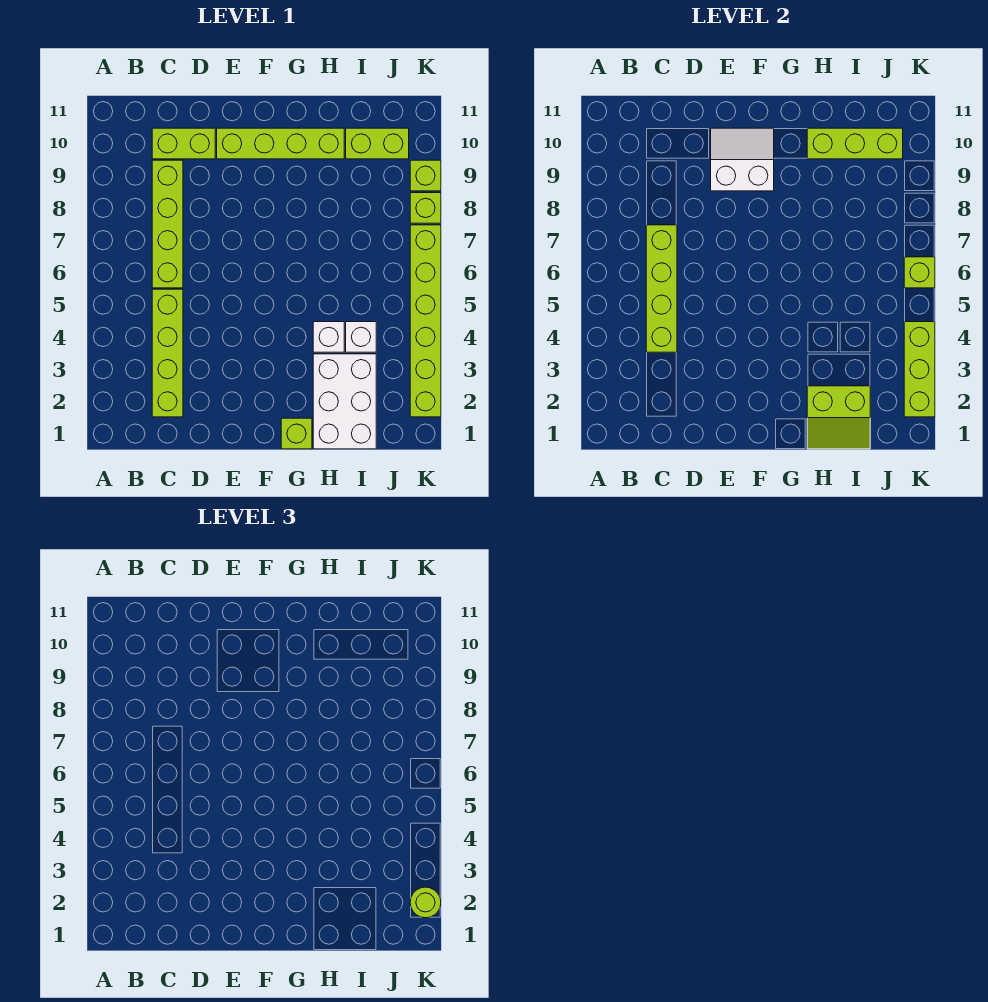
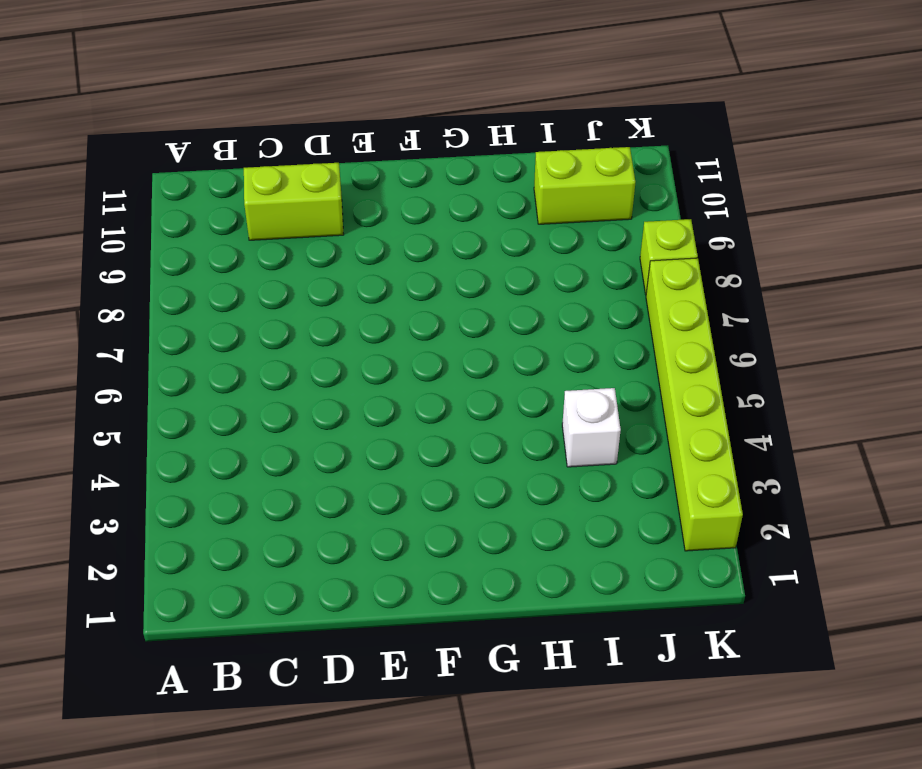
none -> lime brick C2:C5 level 1
none -> lime brick C6:C9 level 1
none -> lime brick E10:H10 level 1

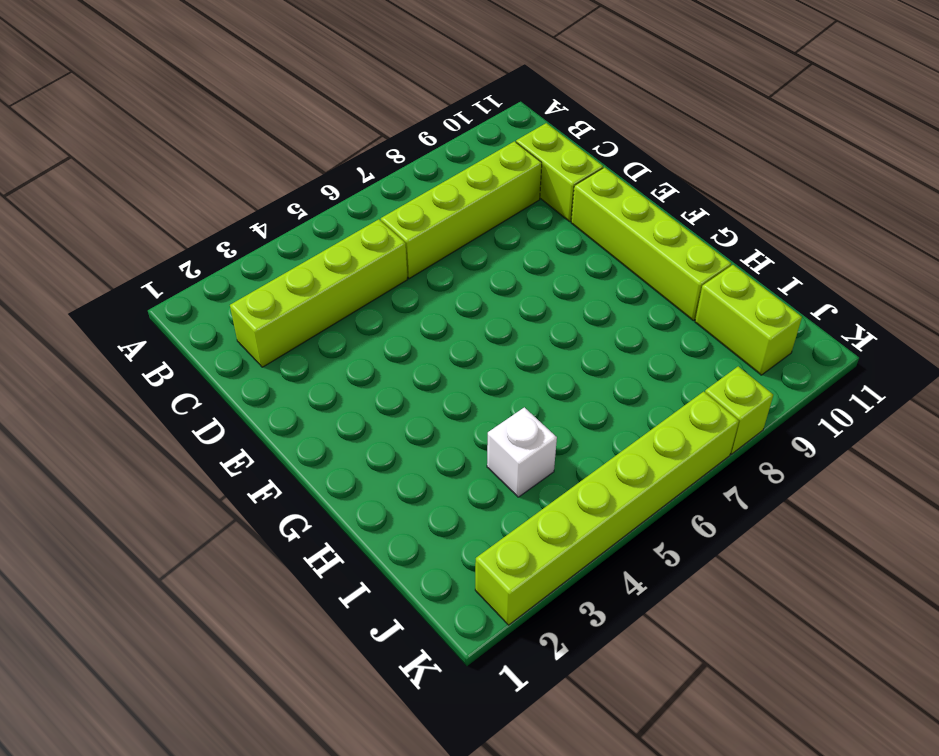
none -> lime brick G1 level 1
none -> white brick H1:I3 level 1
none -> white brick H4 level 1

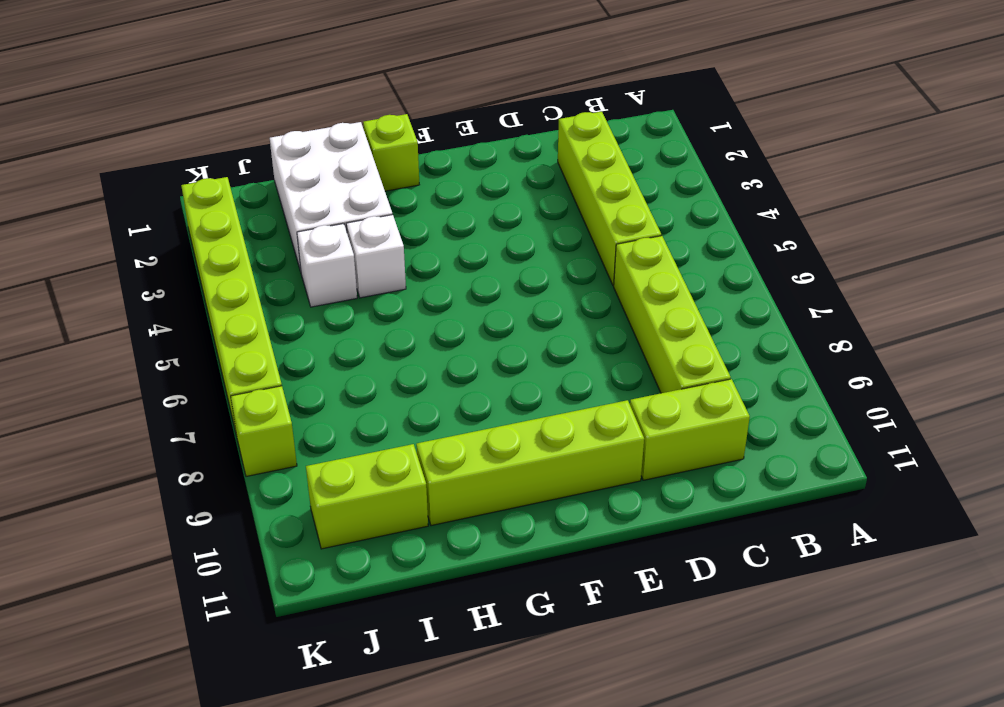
none -> lime brick K9 level 1
none -> lime brick C4:C7 level 2
none -> white slope E9:F10 level 2 top 9

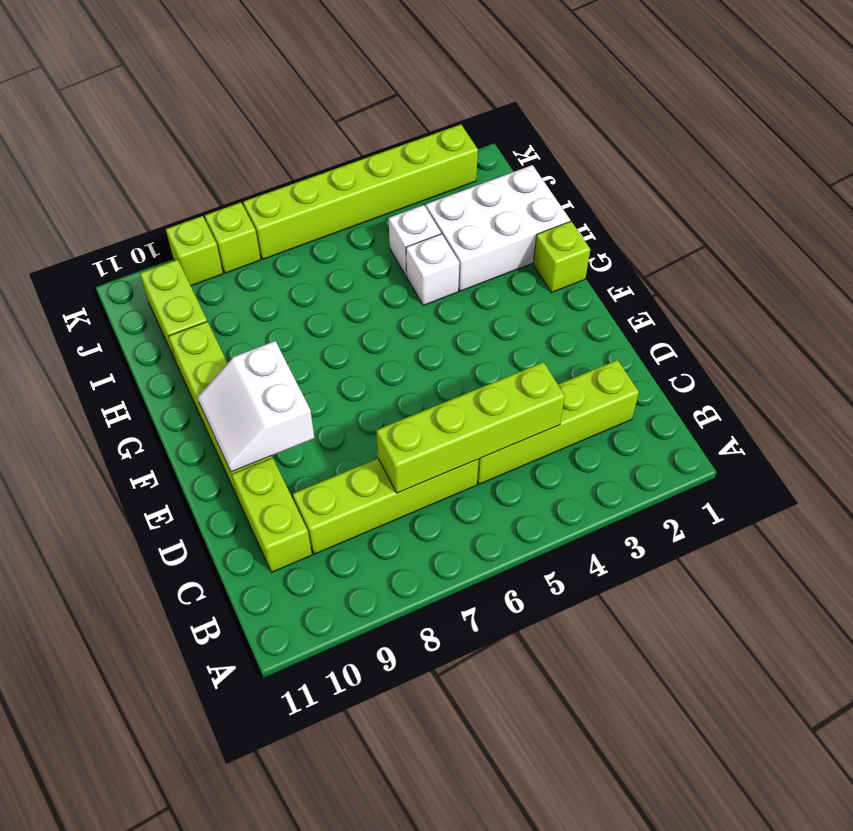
none -> lime slope H1:I2 level 2 top 2
none -> lime brick H10:J10 level 2
none -> lime brick K2:K4 level 2

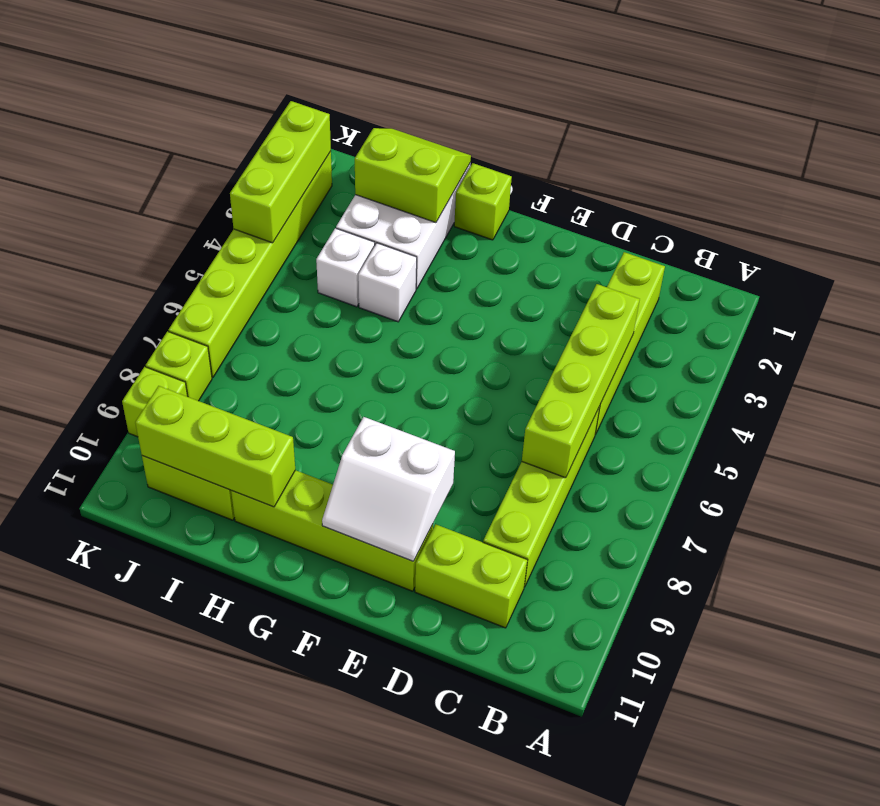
none -> lime brick K6 level 2
none -> lime round brick K2 level 3

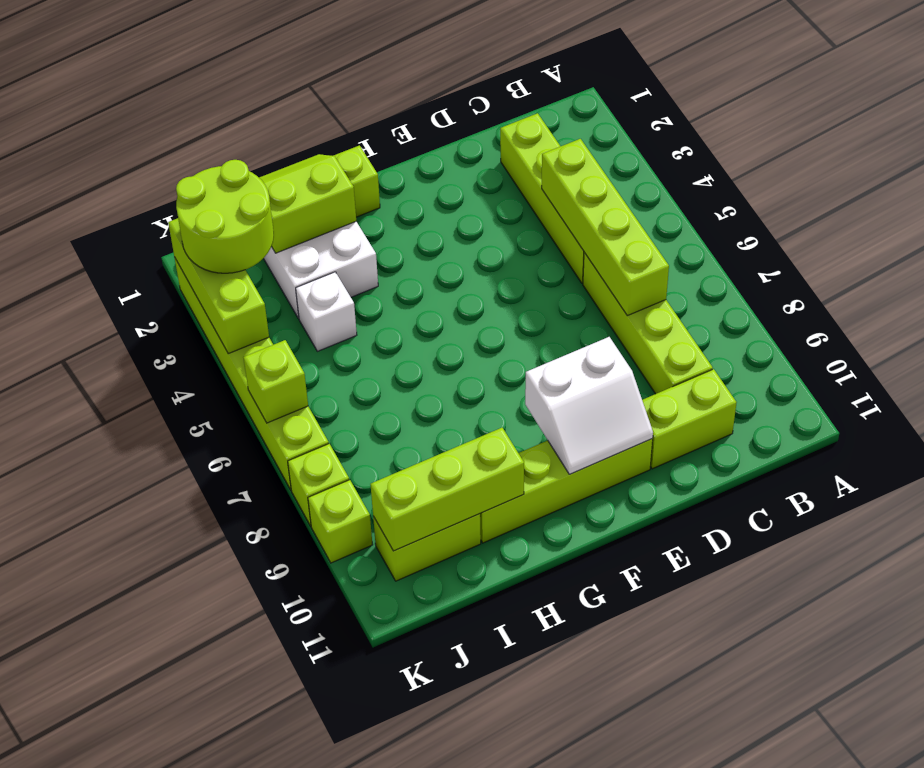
lime round brick J2:K3 level 3 -> lime round brick K2 level 3
none -> white brick H4 level 1

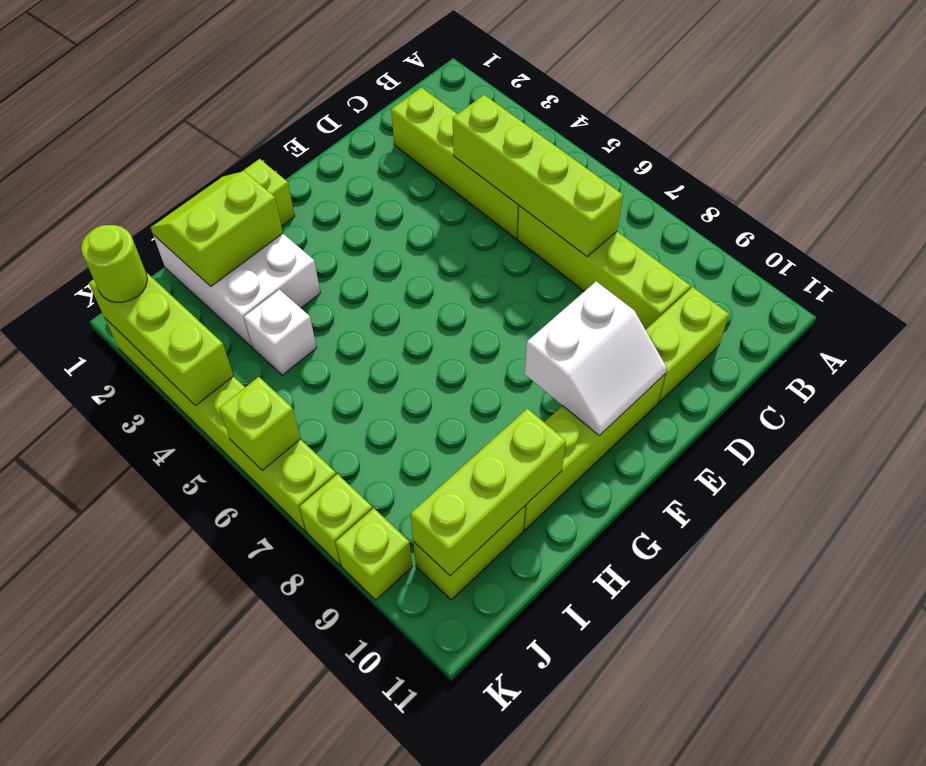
none -> white brick H4 level 1

